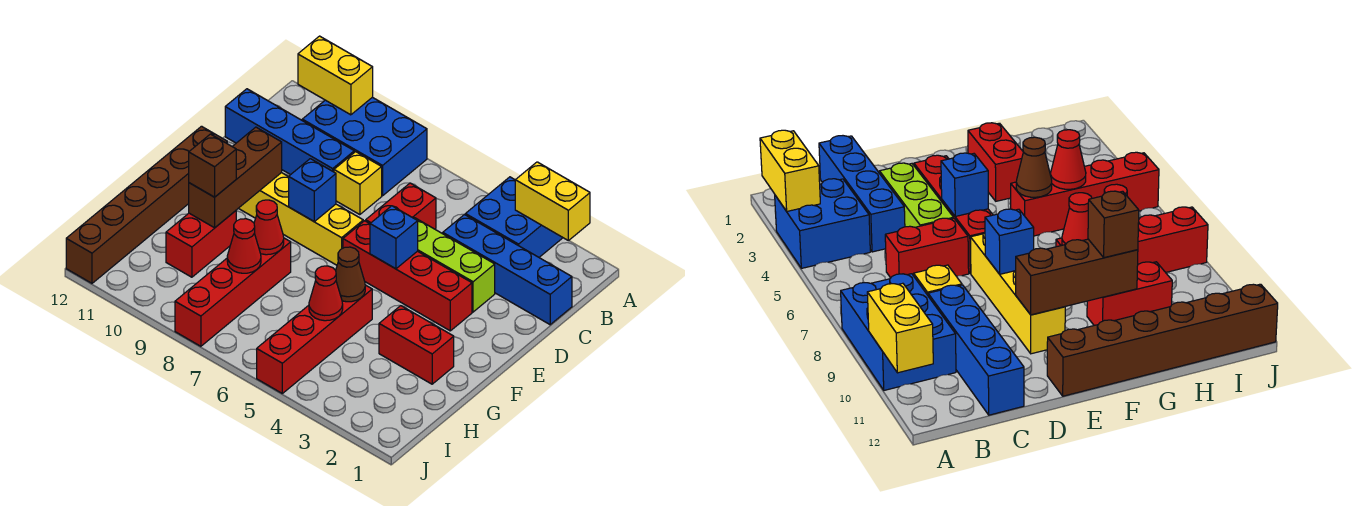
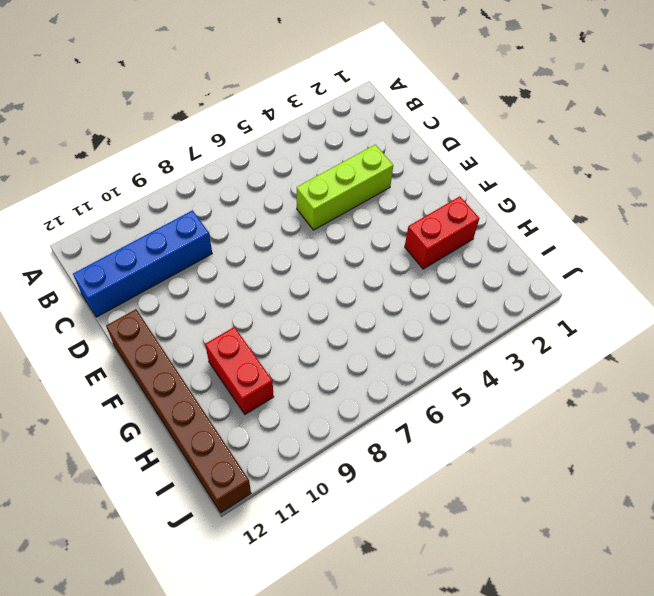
none -> blue brick A3:B4 level 1
none -> blue brick A8:B10 level 1
none -> blue brick C1:C4 level 1

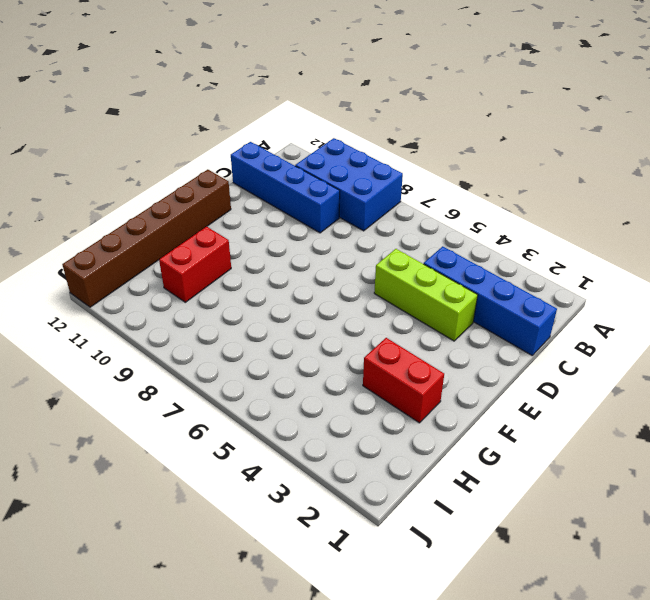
none -> blue brick A3:B4 level 1
none -> red brick C6:D6 level 1
none -> yellow brick C8 level 1

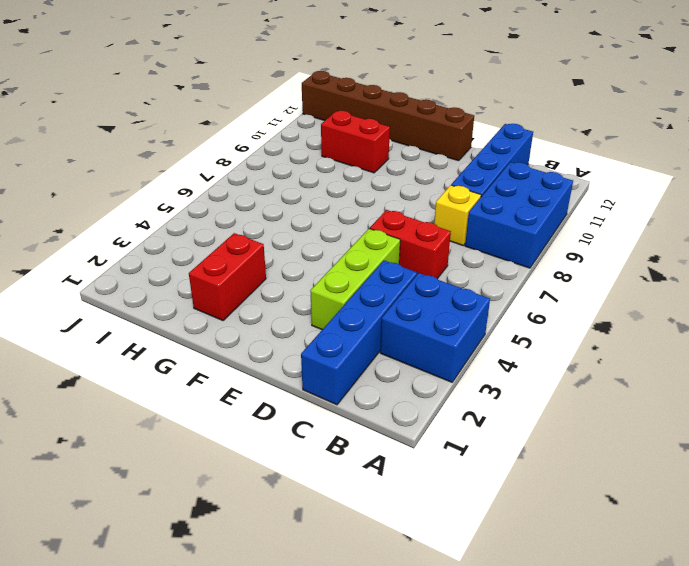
none -> red brick E3:E6 level 1
none -> yellow brick E7:E10 level 1
none -> red brick G5:J5 level 1

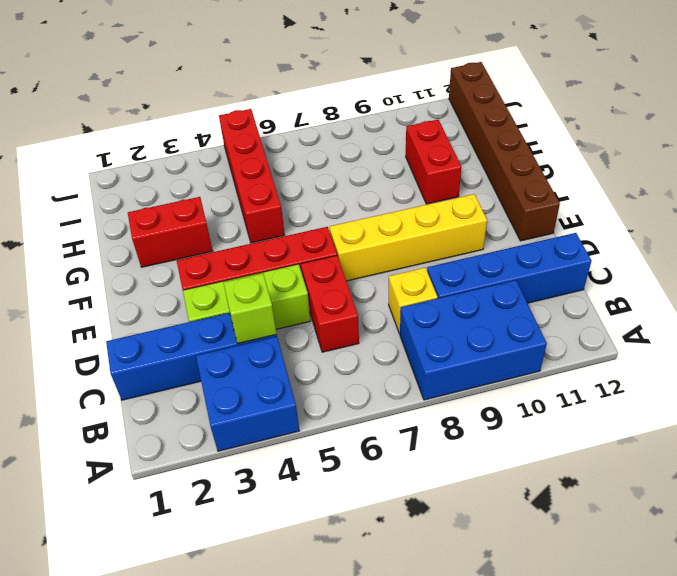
lime brick C4 level 2 -> none
none -> red brick G8:J8 level 1
none -> yellow brick A2:A3 level 2
none -> yellow brick A10:A11 level 2

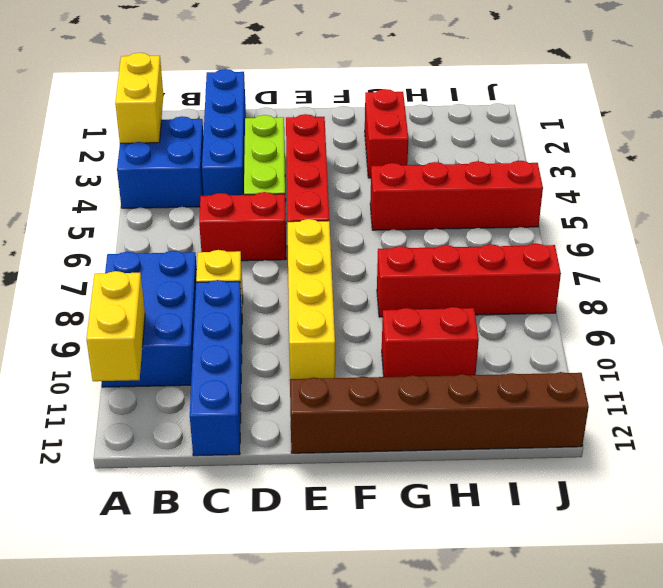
none -> blue brick E5 level 2
none -> blue brick E8 level 2
none -> brown brick E10:G10 level 2

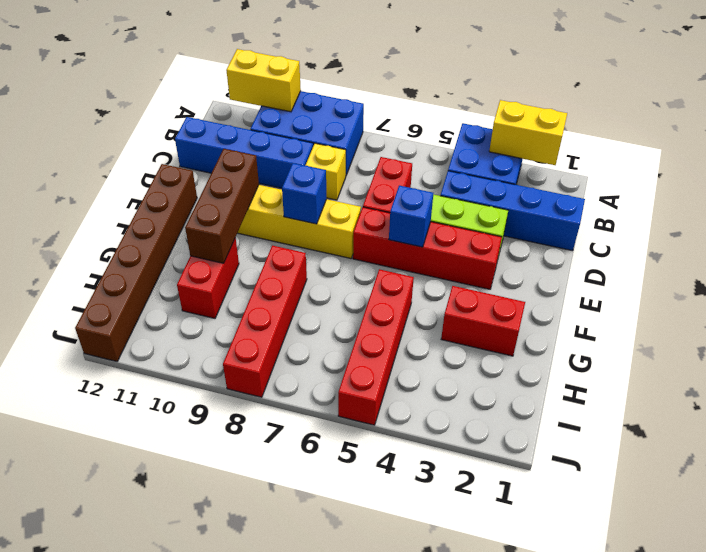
none -> brown cone G5 level 2
none -> red cone G8 level 2
none -> red cone H5 level 2

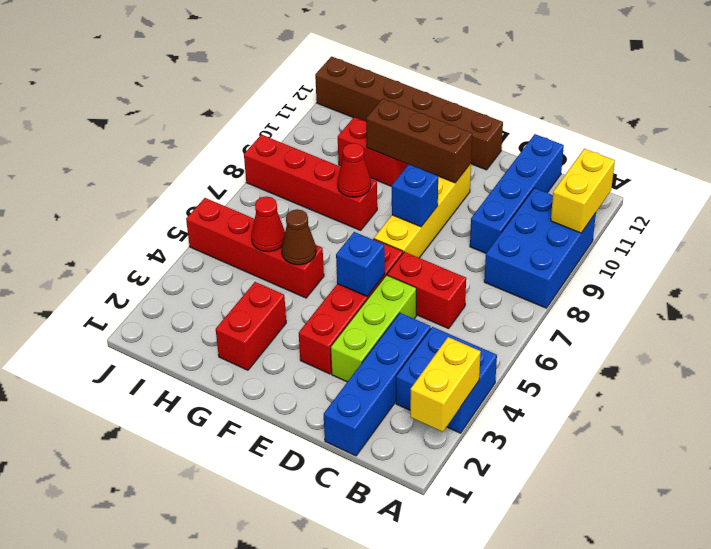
none -> yellow brick C8 level 1
none -> red cone H8 level 2
none -> brown brick G10 level 3

